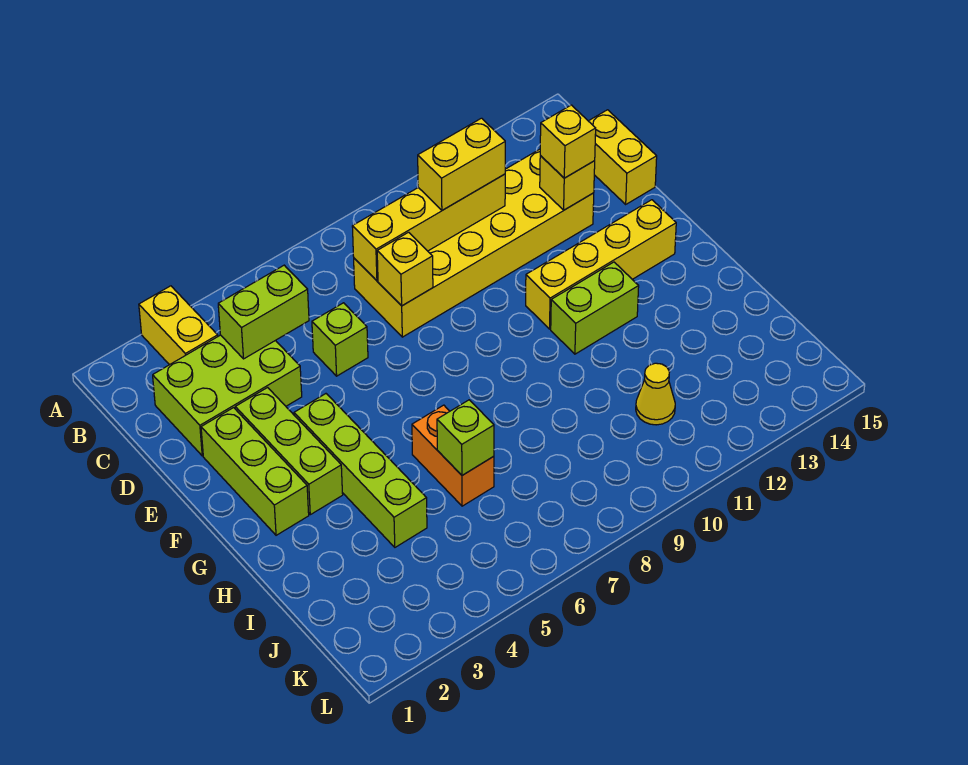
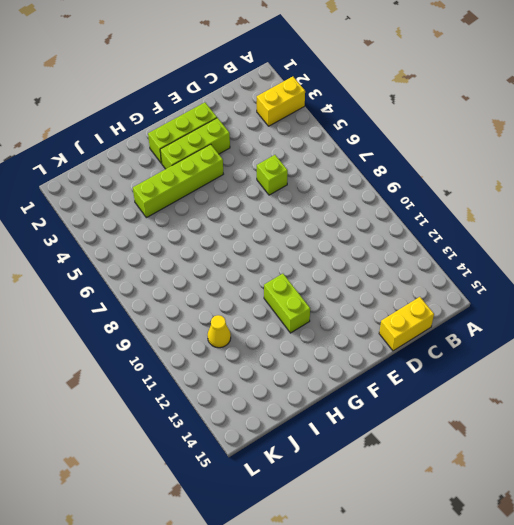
none -> lime brick C2:D4 level 1
none -> yellow brick C8:D13 level 1
none -> yellow brick F11:F14 level 1

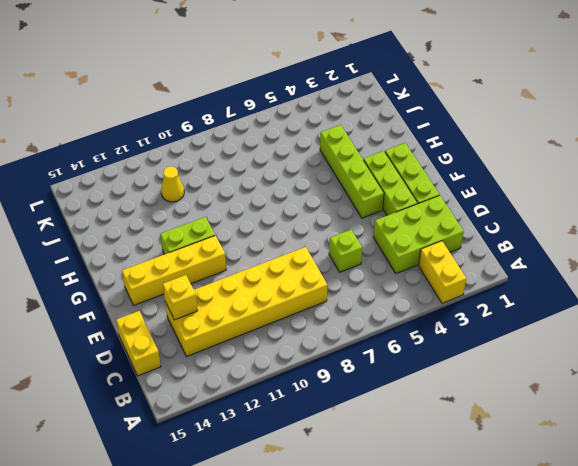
none -> orange brick H6:I6 level 1
none -> lime brick C4:C5 level 2
none -> yellow brick C8:C11 level 2

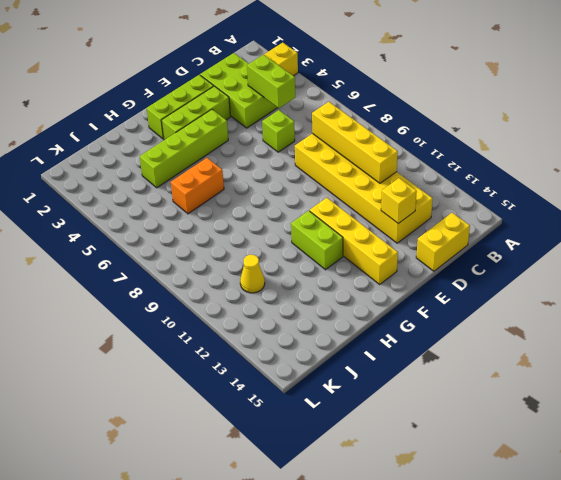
none -> yellow brick D8 level 2
none -> lime brick I6 level 2
none -> yellow brick C10:C11 level 3

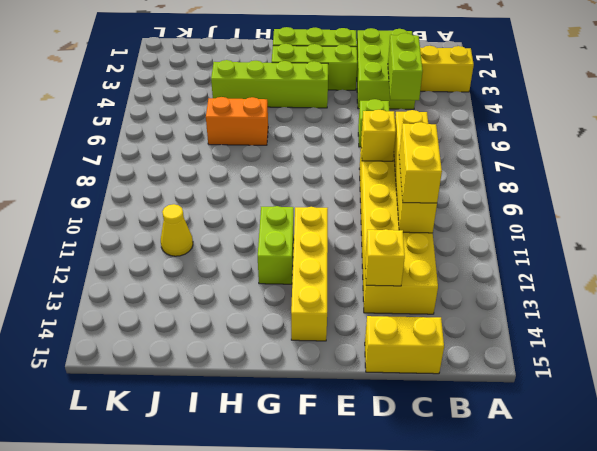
none -> lime brick I6 level 2
none -> yellow brick D13 level 3

